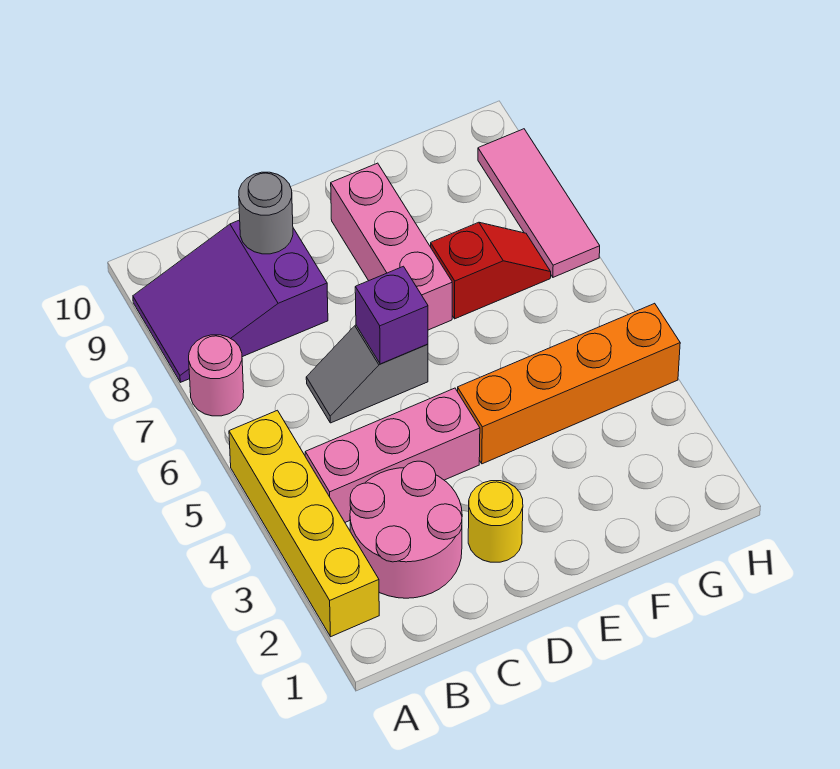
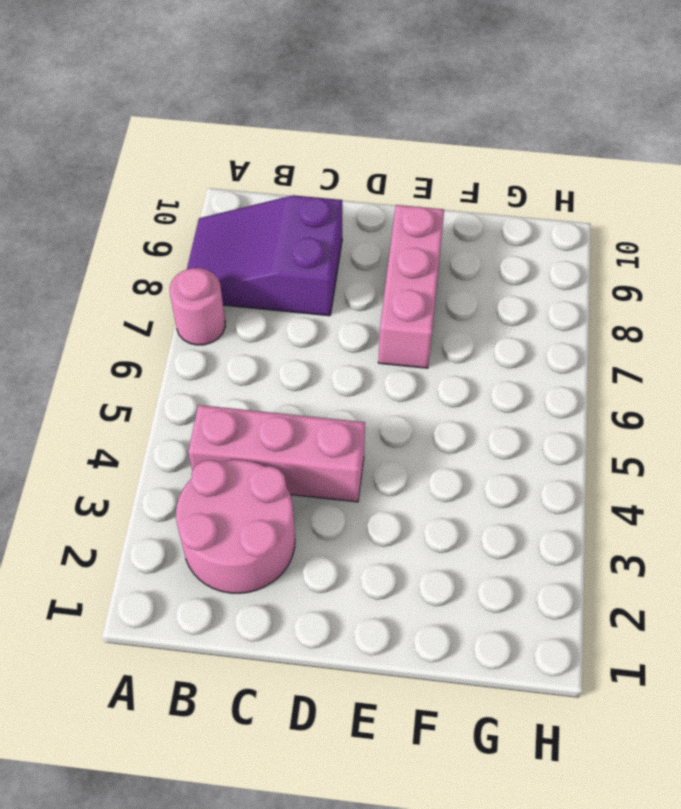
none -> yellow brick A2:A5 level 1
none -> grey slope C6:D6 level 1 top D
none -> yellow round brick D2 level 1

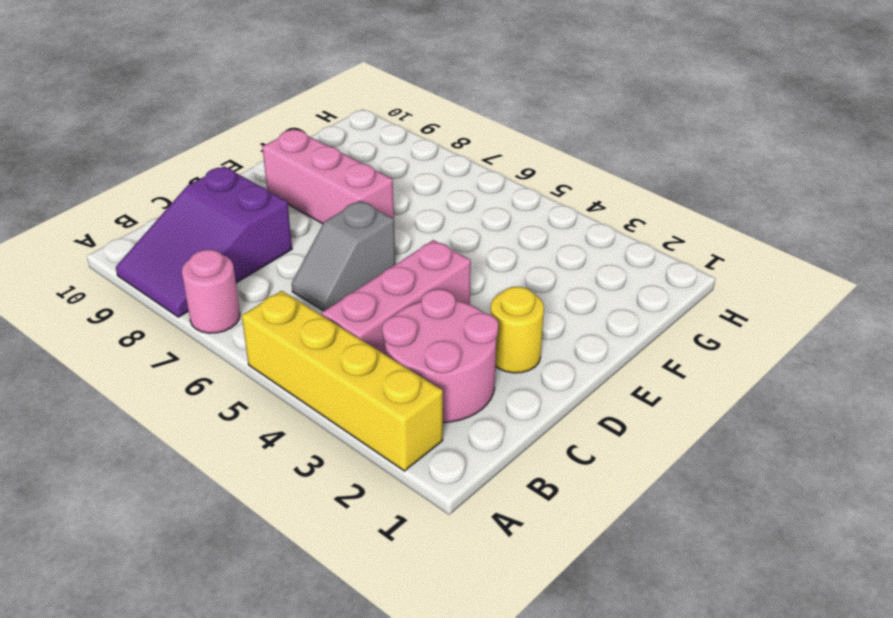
none -> orange brick E4:H4 level 1
none -> red slope F7:G7 level 1 top F
none -> pink tile H7:H9 level 1

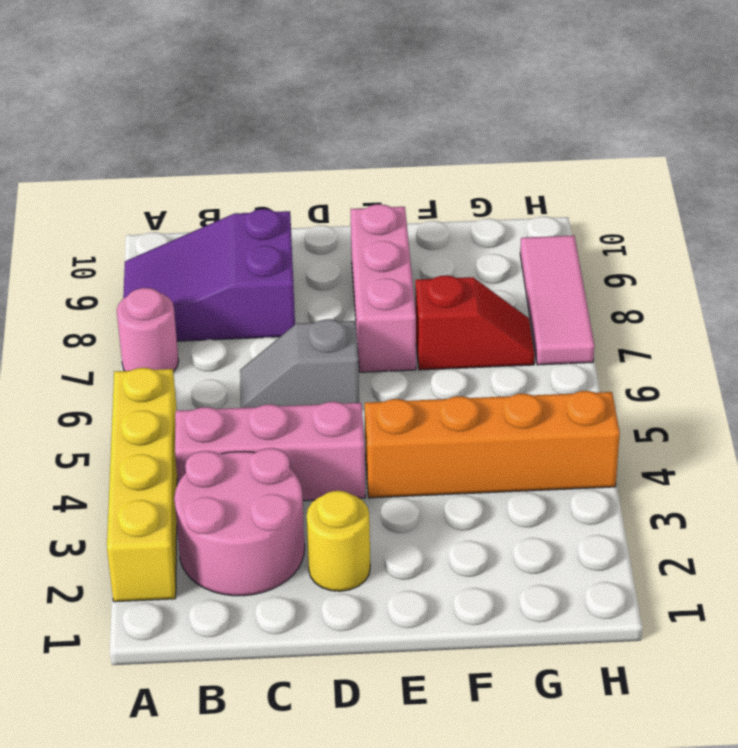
none -> grey round brick C9 level 2
none -> purple brick D6 level 2

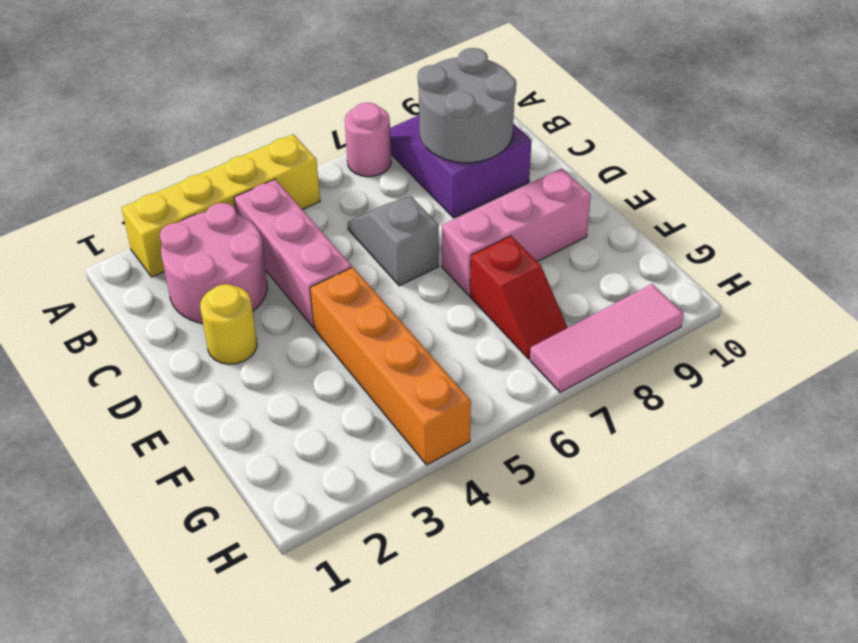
grey round brick B8:C9 level 2 -> grey round brick C9 level 2
none -> purple brick D6 level 2

